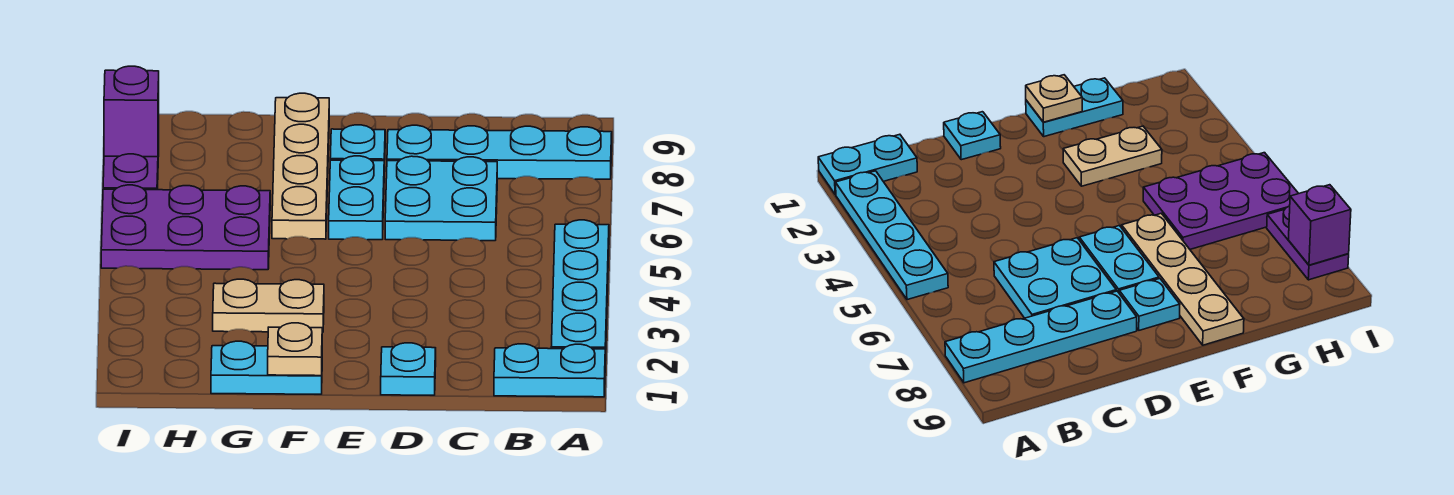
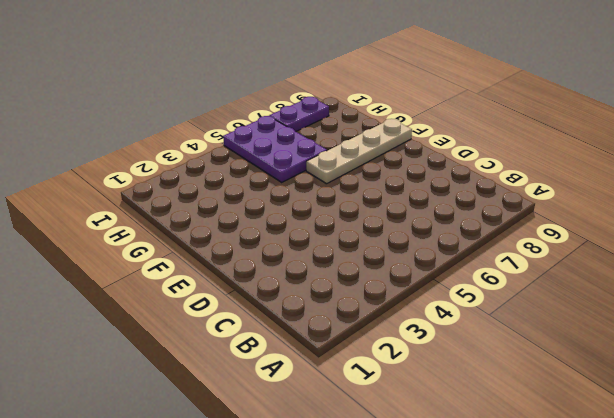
none -> cyan plate A1:B1 level 1
none -> cyan plate A2:A5 level 1
none -> cyan plate A8:D8 level 1

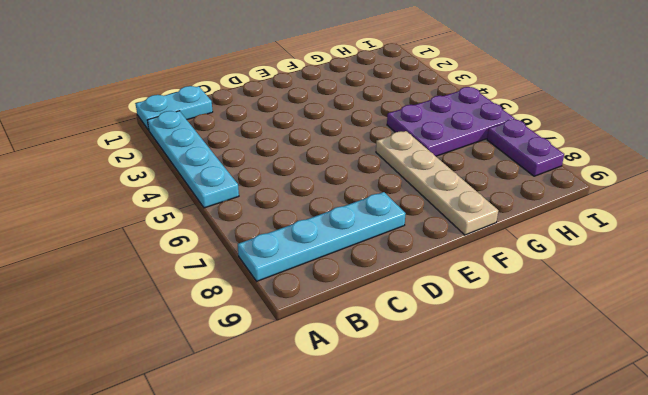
none -> cyan plate C6:D7 level 1
none -> cyan plate D1 level 1
none -> cyan plate E6:E7 level 1

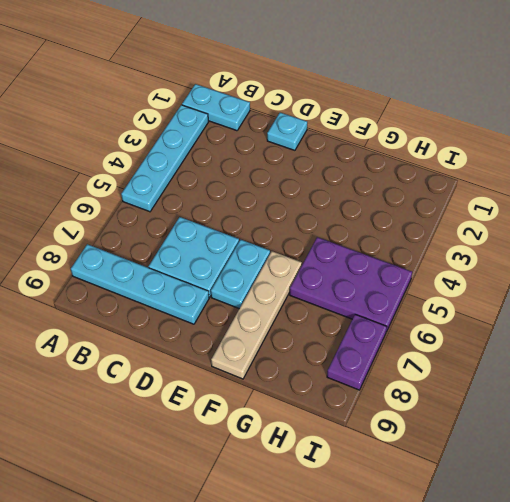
none -> cyan plate E8 level 1
none -> cyan plate F1:G1 level 1
none -> tan plate F3:G3 level 1

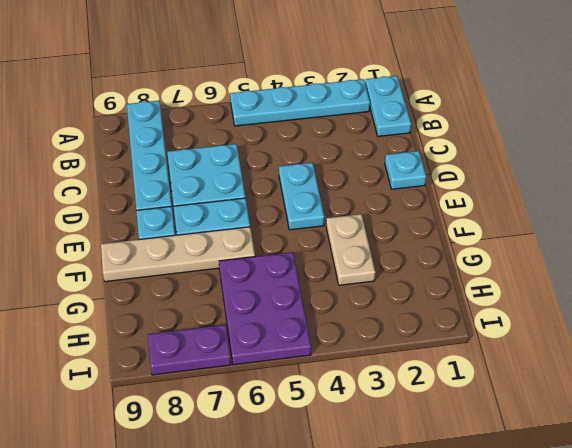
cyan plate D4:E4 level 1 -> cyan plate F1:G1 level 1
none -> tan plate F1 level 2
none -> purple brick I8 level 2

